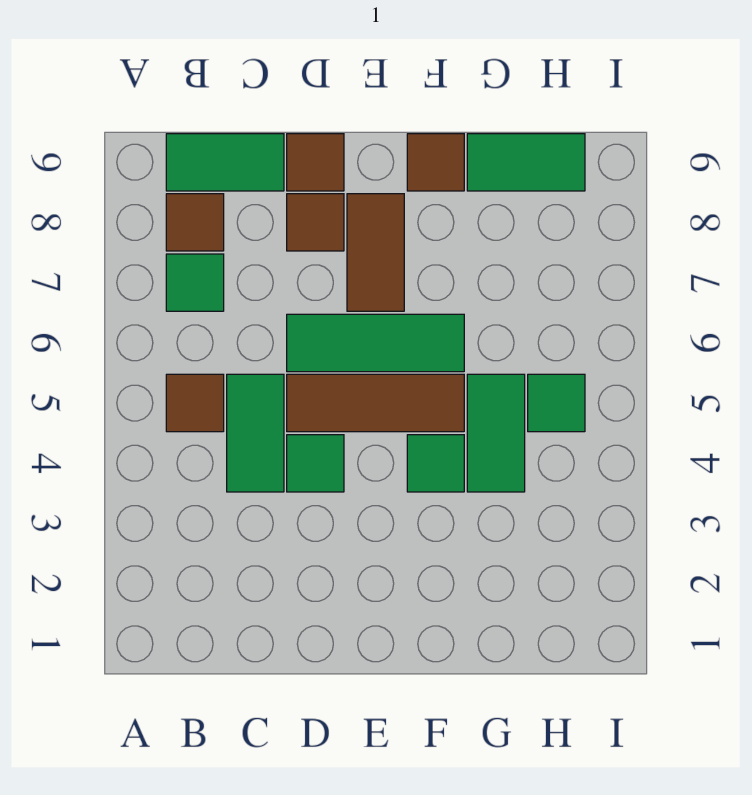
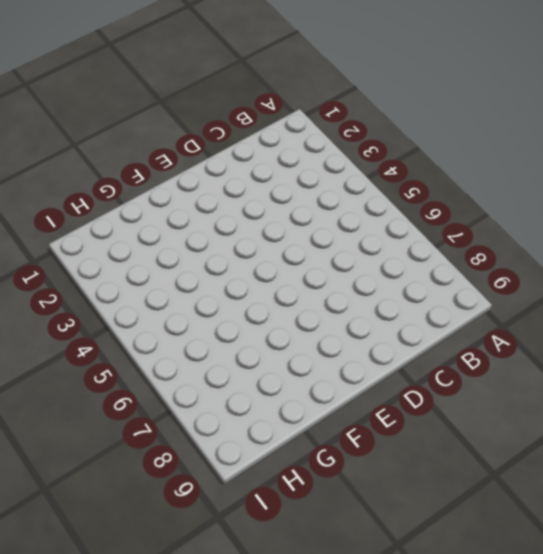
none -> brown tile B5 level 1
none -> green tile B7 level 1
none -> brown tile B8 level 1

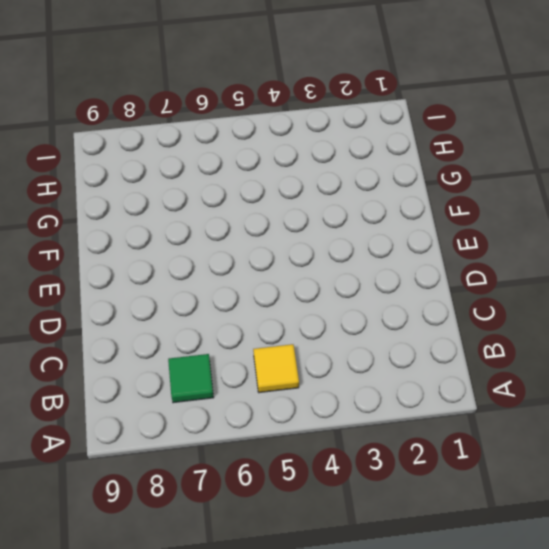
yellow tile B5 level 1 -> brown tile B5 level 1
none -> brown tile B8 level 1
none -> green tile B9:C9 level 1
none -> green tile C4:C5 level 1

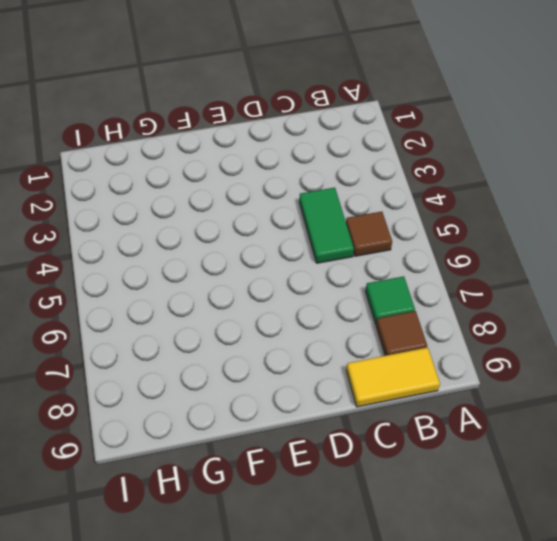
yellow tile B9:C9 level 1 -> green tile B9:C9 level 1
none -> green tile D4 level 1
none -> brown tile D5:F5 level 1
none -> green tile D6:F6 level 1

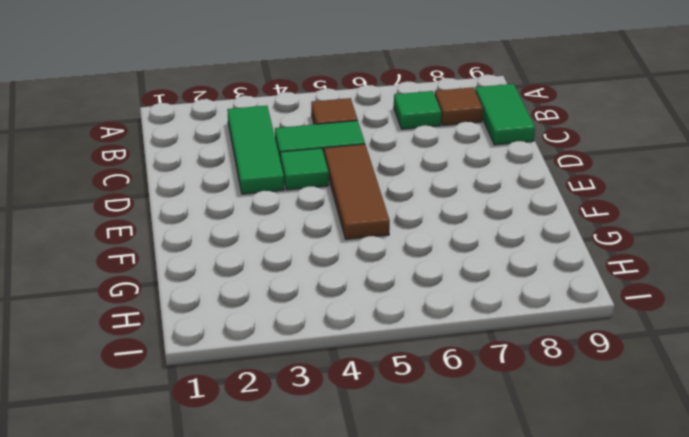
green tile B3:D3 level 1 -> green tile D6:F6 level 1
none -> brown tile D8 level 1
none -> brown tile D9 level 1
none -> brown tile E7:E8 level 1

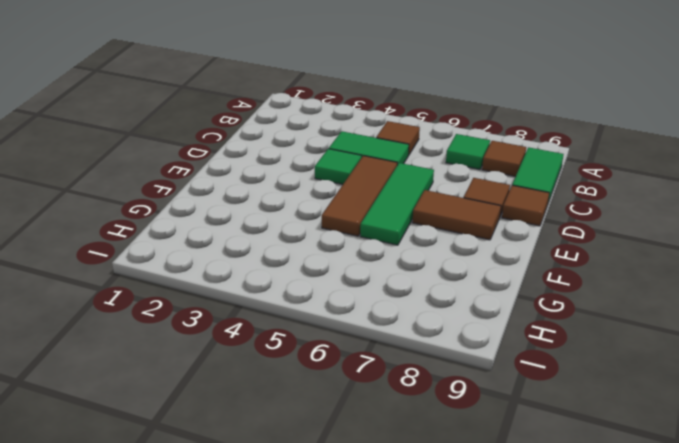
none -> green tile F4 level 1
none -> brown tile F9 level 1
none -> green tile G4:G5 level 1

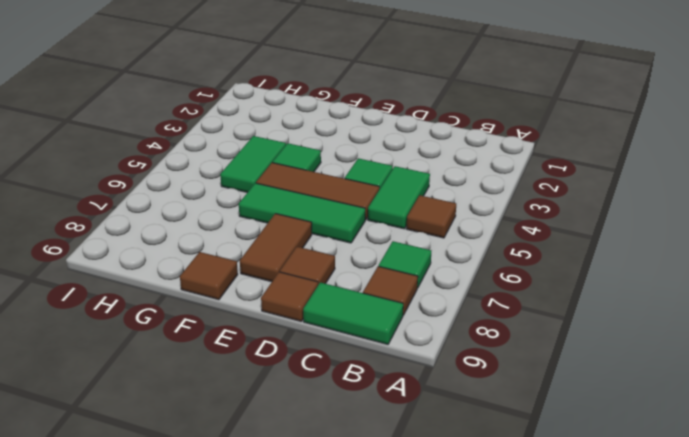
none -> green tile G9:H9 level 1
none -> green tile H5 level 1

